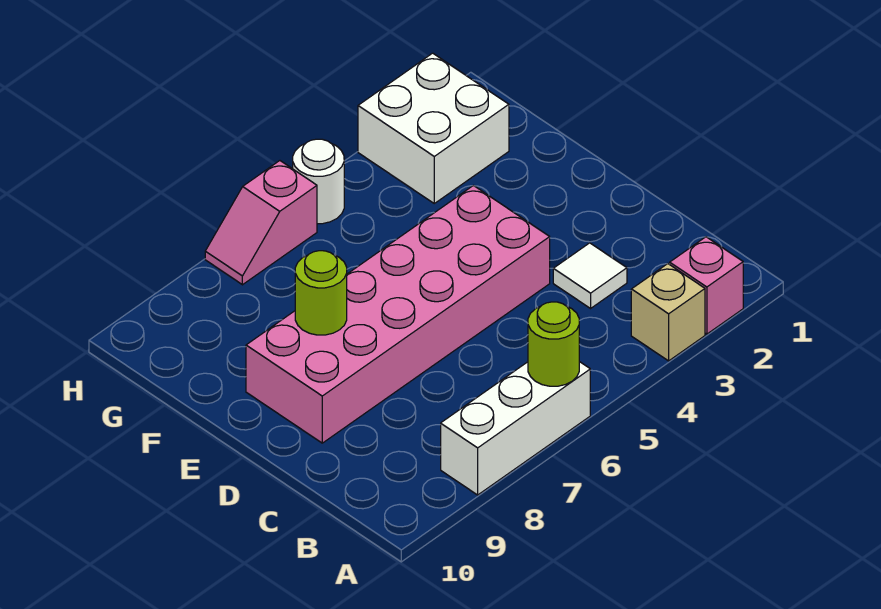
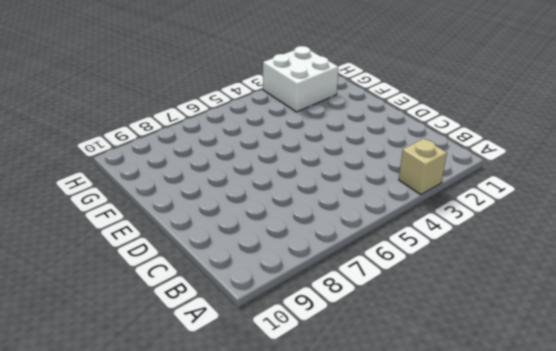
none -> pink brick A2 level 1
none -> white brick A6:A8 level 1

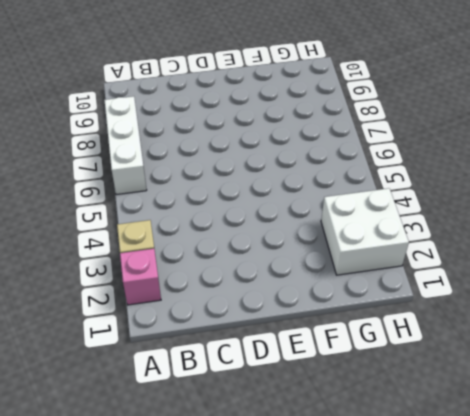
none -> white tile C3 level 1
none -> pink brick D4:E9 level 1

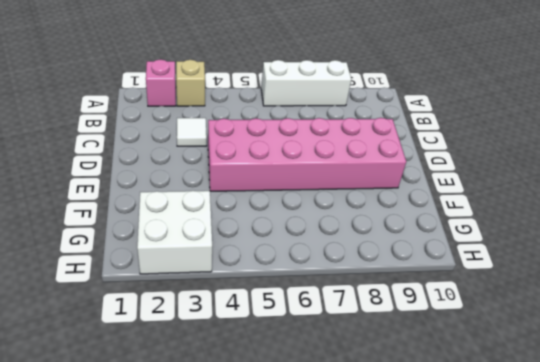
none -> white round brick H5 level 1
none -> pink slope H6:H7 level 1 top 6

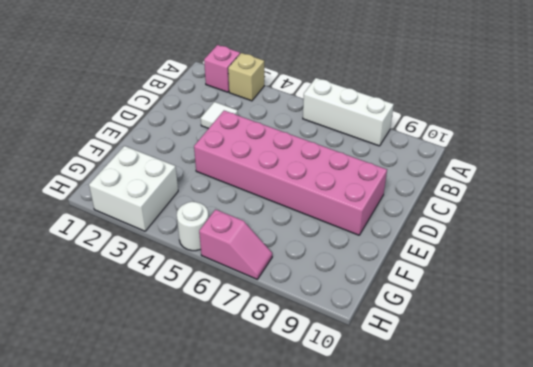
none -> lime round brick A6 level 2
none -> lime round brick E8 level 2

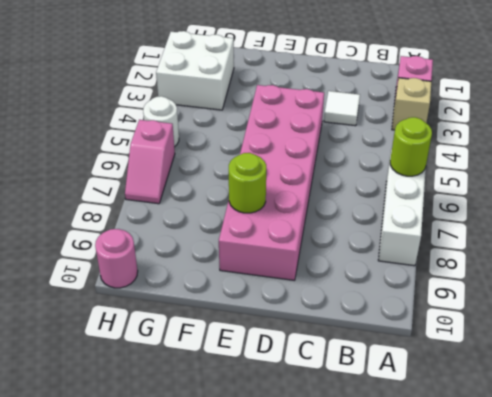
pink round brick H10 level 1 -> none

